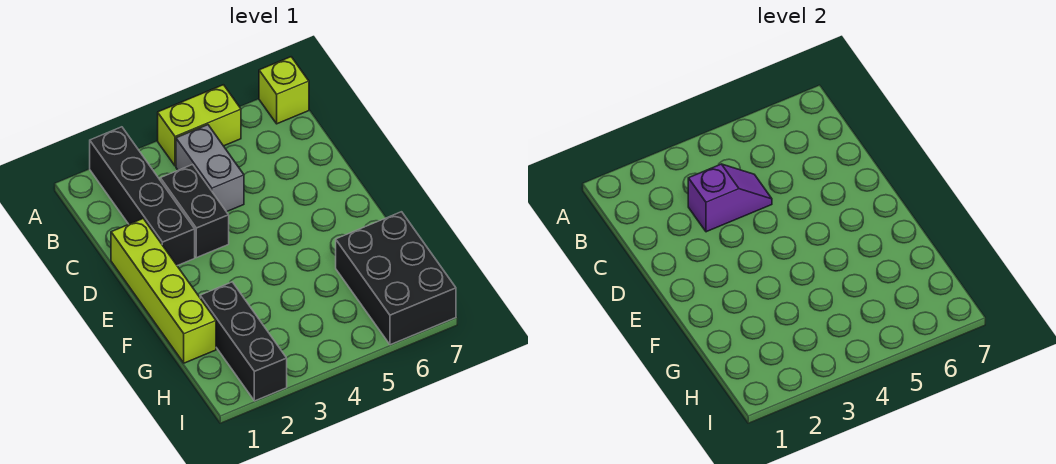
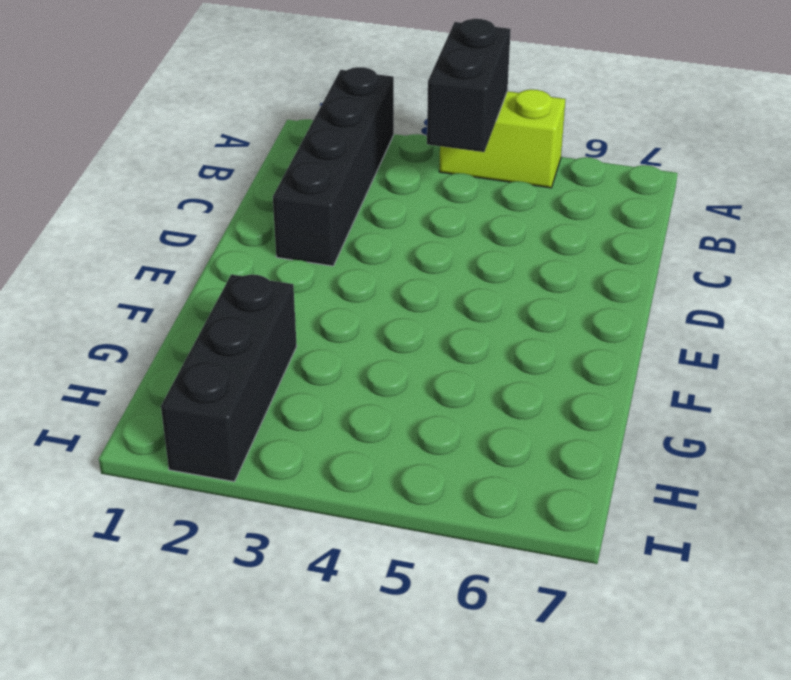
black brick A4:B4 level 2 -> black brick C3:D3 level 1
none -> lime brick A7 level 1
none -> grey brick B4:C4 level 1

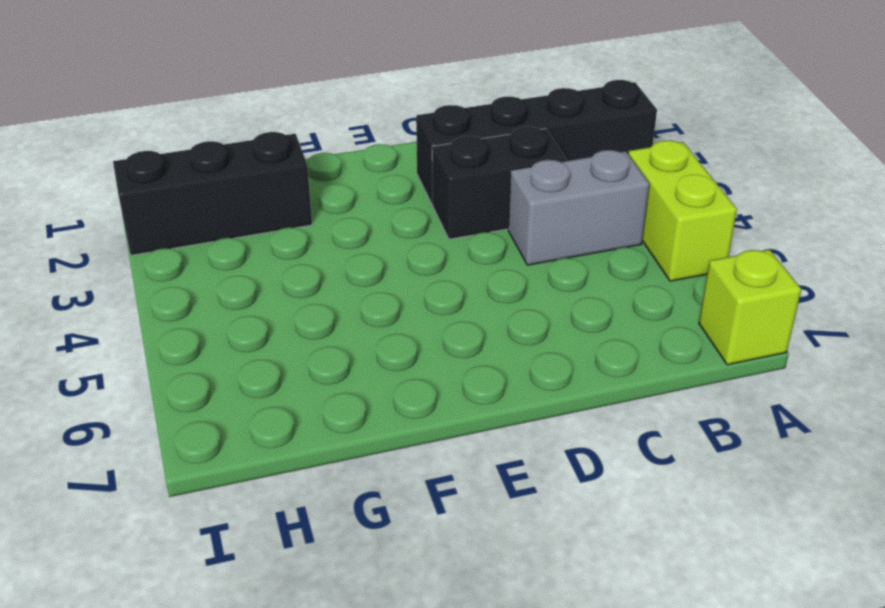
none -> lime brick D1:G1 level 1
none -> black brick G6:I7 level 1

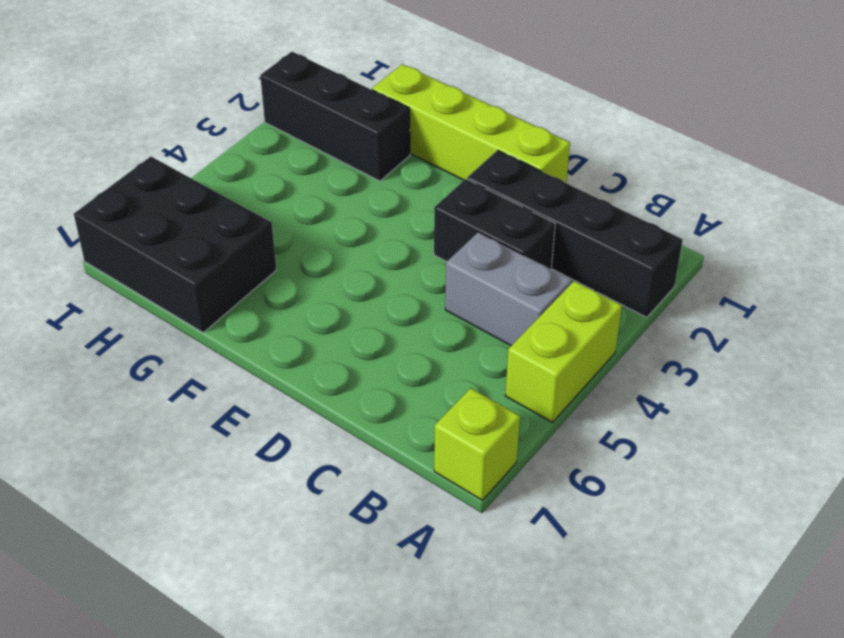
none -> purple slope C3:C4 level 2 top 3

